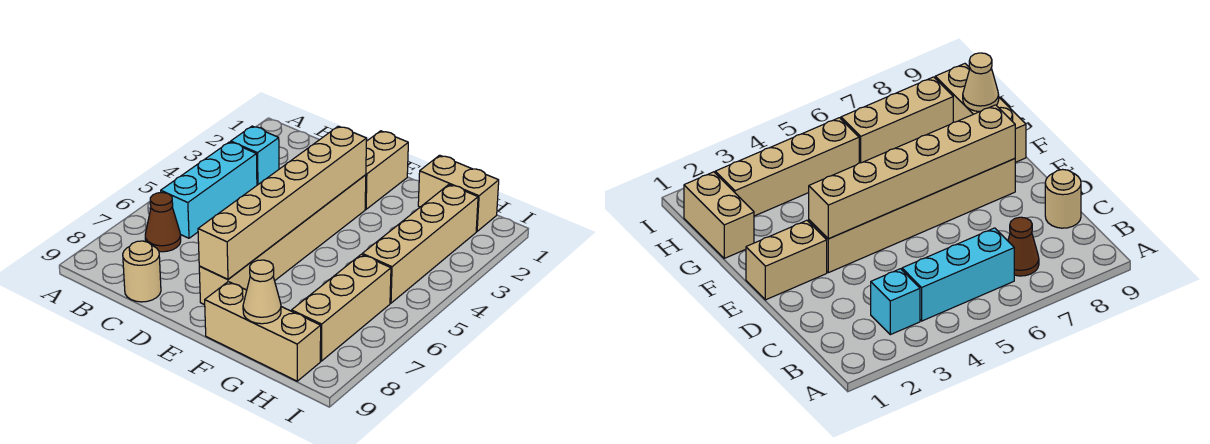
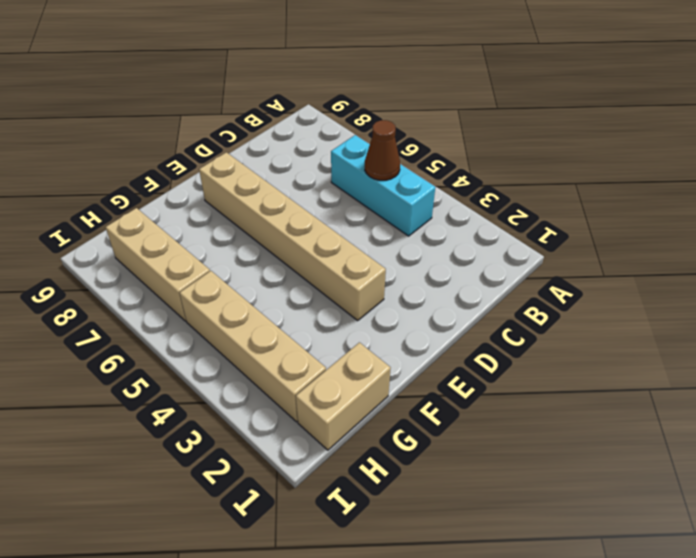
brown cone B5 level 2 -> brown cone B7 level 1
none -> cyan brick B3 level 1
none -> tan round brick C9 level 1
none -> tan brick E1:E2 level 1

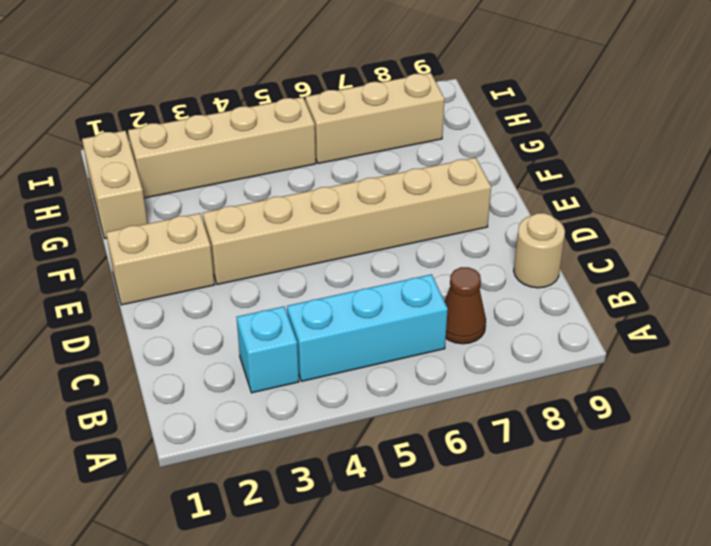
none -> tan brick F9:H9 level 1
none -> tan brick E3:E8 level 2
none -> tan cone G9 level 2

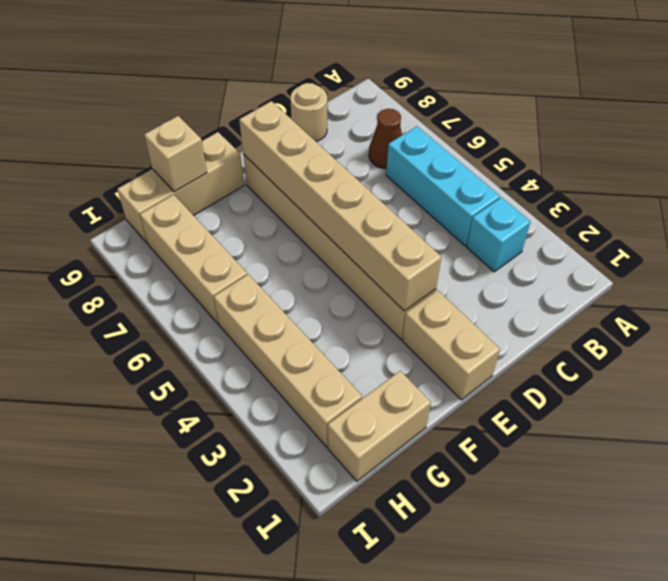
tan brick G9 level 2 -> tan cone G9 level 2

